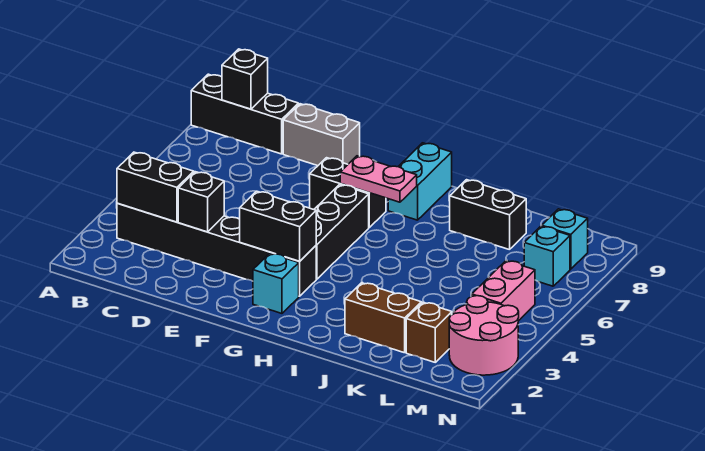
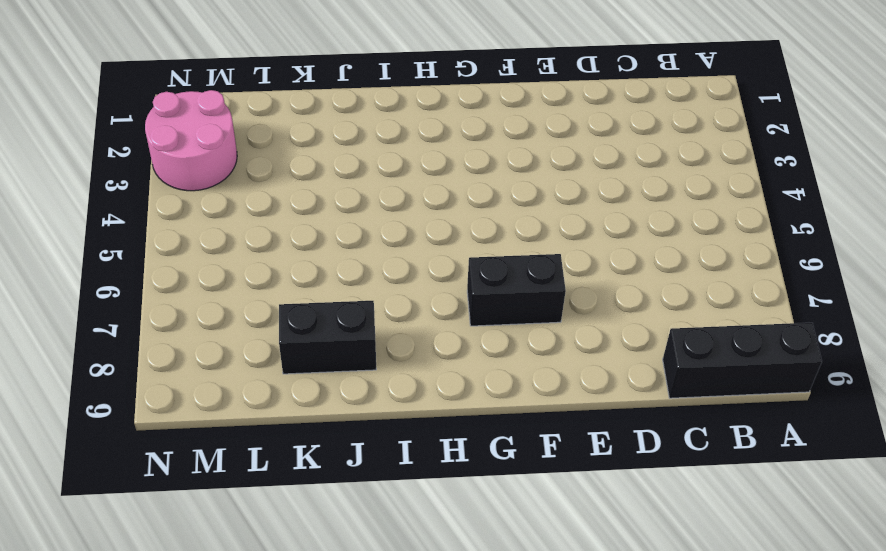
none -> black brick B3:G3 level 1
none -> grey brick D9:E9 level 1
none -> cyan brick G2 level 1

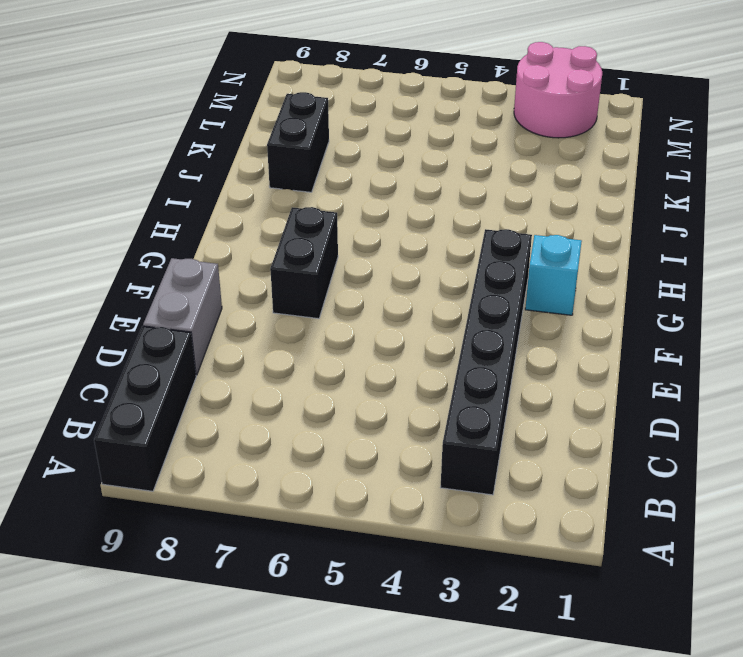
none -> black brick G4:G6 level 1
none -> cyan brick H8:H9 level 1
none -> brown brick J2:K2 level 1

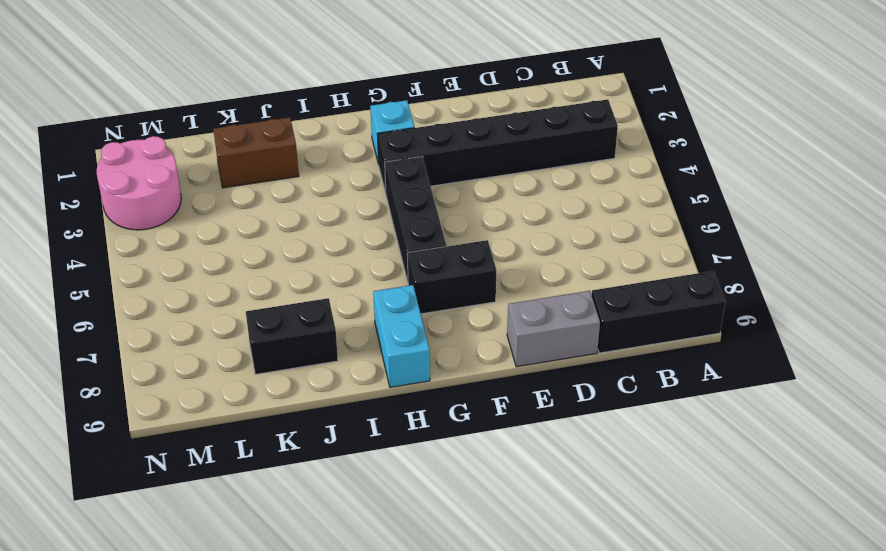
none -> brown brick L2 level 1
none -> pink brick M4:M5 level 1
none -> cyan brick M7 level 1

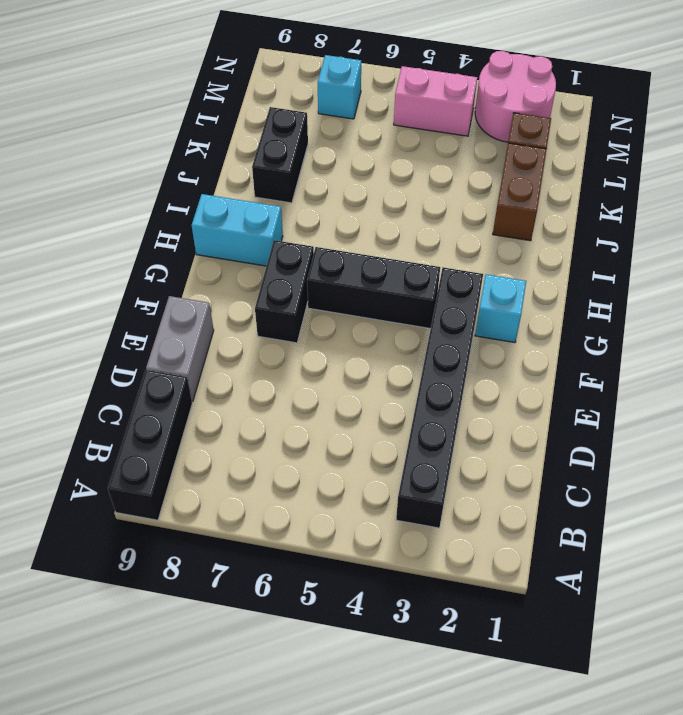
none -> cyan brick M8 level 1
none -> black brick B3:C3 level 2
none -> black brick B9 level 2

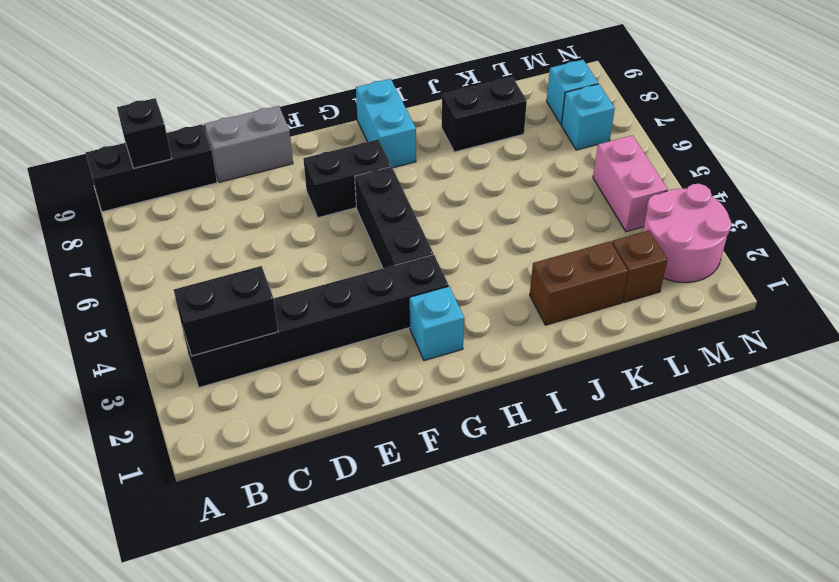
none -> black brick D3 level 2
none -> black brick F3:G3 level 2
none -> pink plate G7:H7 level 2

